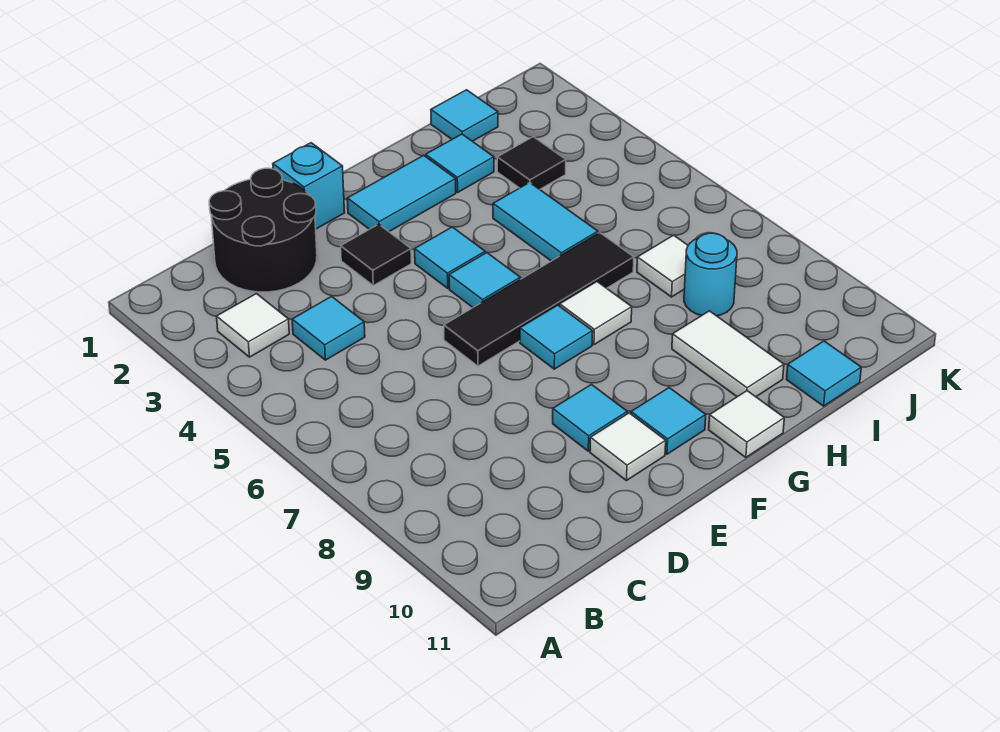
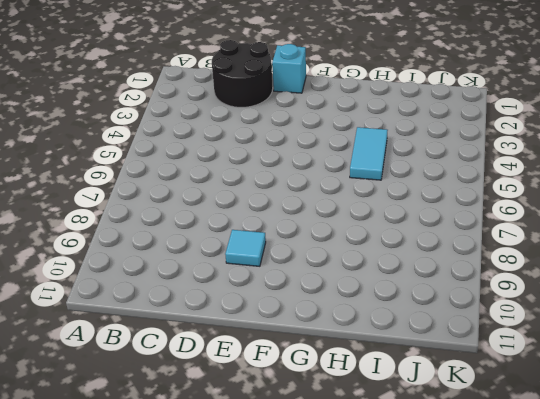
none -> white tile B3 level 1
none -> cyan tile C4 level 1
none -> black tile E3 level 1

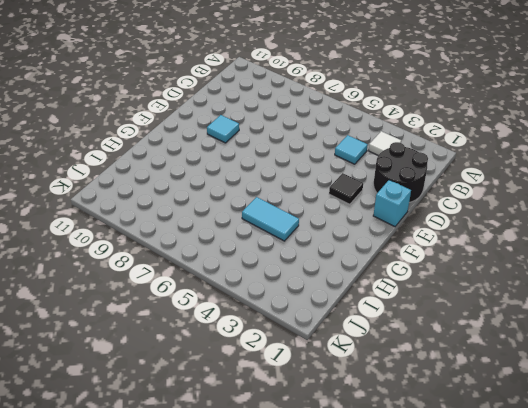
none -> black tile E6:H6 level 1
none -> white tile E10 level 1
none -> cyan tile F2:G2 level 1

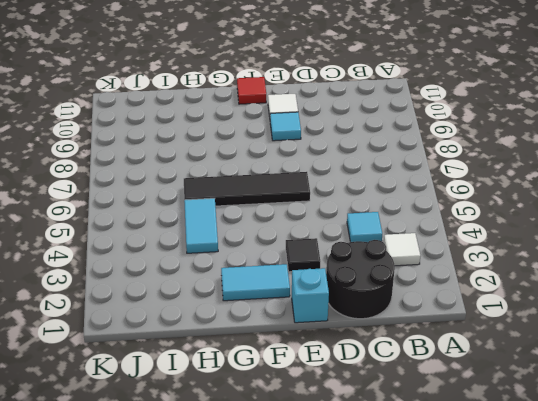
red tile F11 level 1 -> none
none -> cyan tile F4 level 1
none -> cyan tile F5 level 1
none -> cyan tile F7 level 1

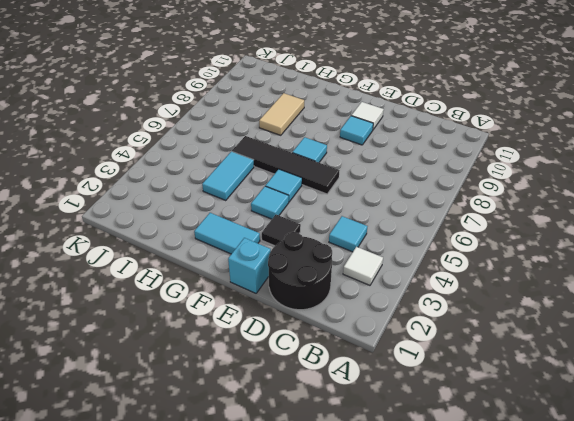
tan tile H8:H9 level 1 -> white tile H9:H10 level 1
none -> cyan tile F10 level 1
none -> white tile G7 level 1
none -> white tile G11 level 1

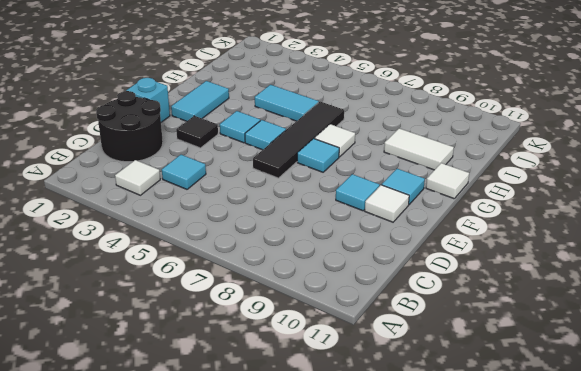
none -> cyan tile H2 level 1
none -> cyan tile I1 level 1
none -> black tile I3 level 1

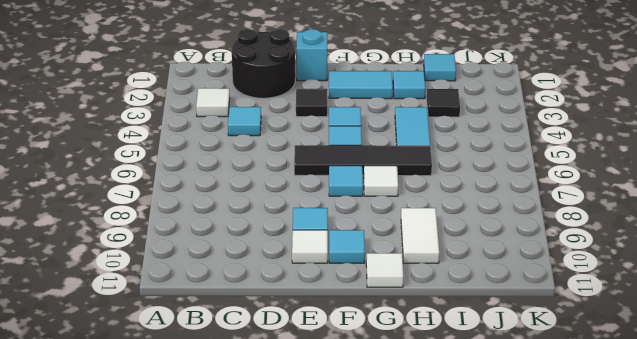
none -> white tile I7 level 1
none -> cyan round brick I8 level 1
none -> cyan tile I11 level 1

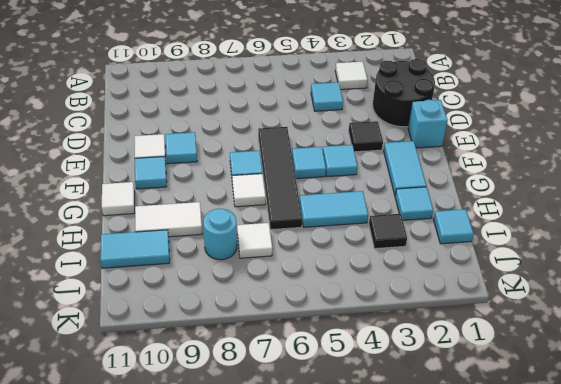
cyan tile I10:I11 level 1 -> cyan tile I11 level 1

